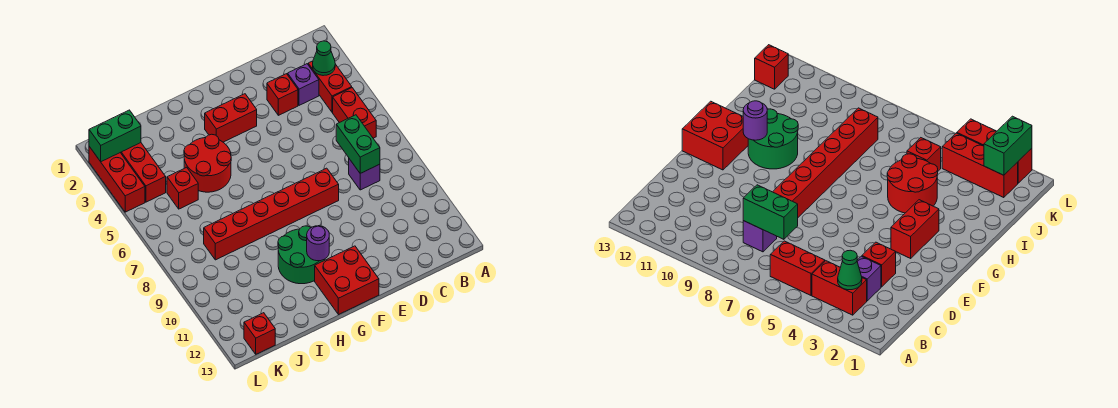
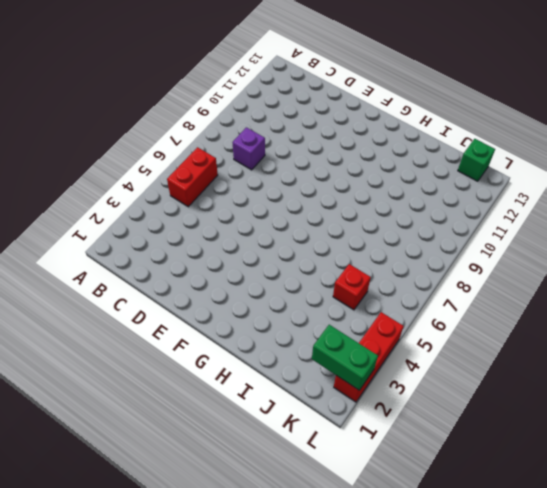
green brick K13 level 1 -> red brick K13 level 1
none -> red brick B3:B4 level 1
none -> purple brick C3 level 1
none -> red brick D3 level 1

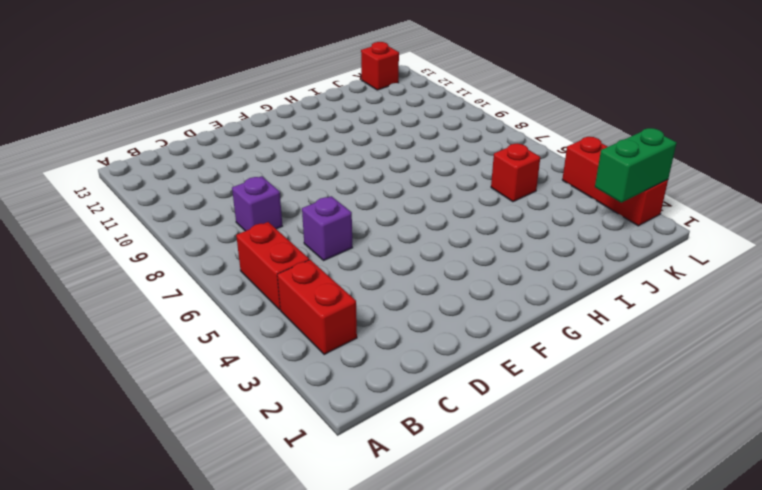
purple brick D6 level 1 -> purple brick C3 level 1
none -> red brick D3 level 1
none -> red brick E8:J8 level 1
none -> red brick F3:G3 level 1

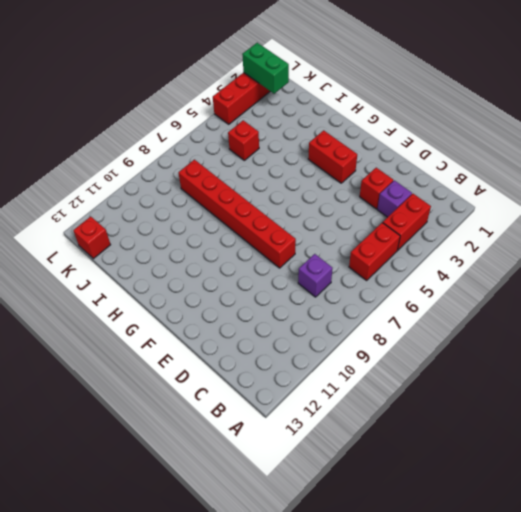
none -> red brick F12:G13 level 1
none -> green round brick G10:H11 level 1
none -> red round brick H4:I5 level 1

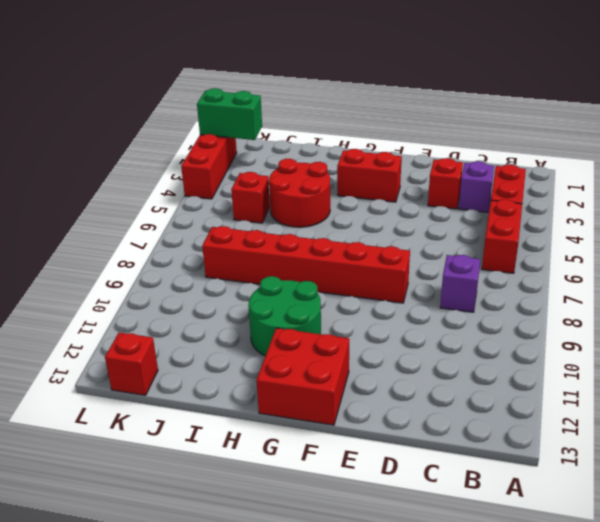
none -> red brick K2:K4 level 1
none -> green cone B3 level 2
none -> green brick C7:C8 level 2

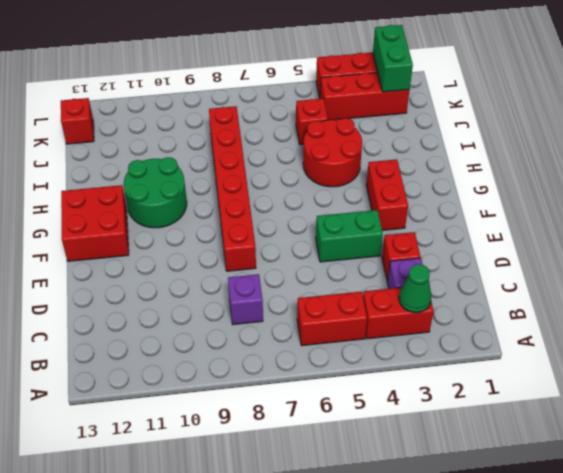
green brick E4:E5 level 1 -> green brick C7:C8 level 2
none -> purple round brick G11 level 2

